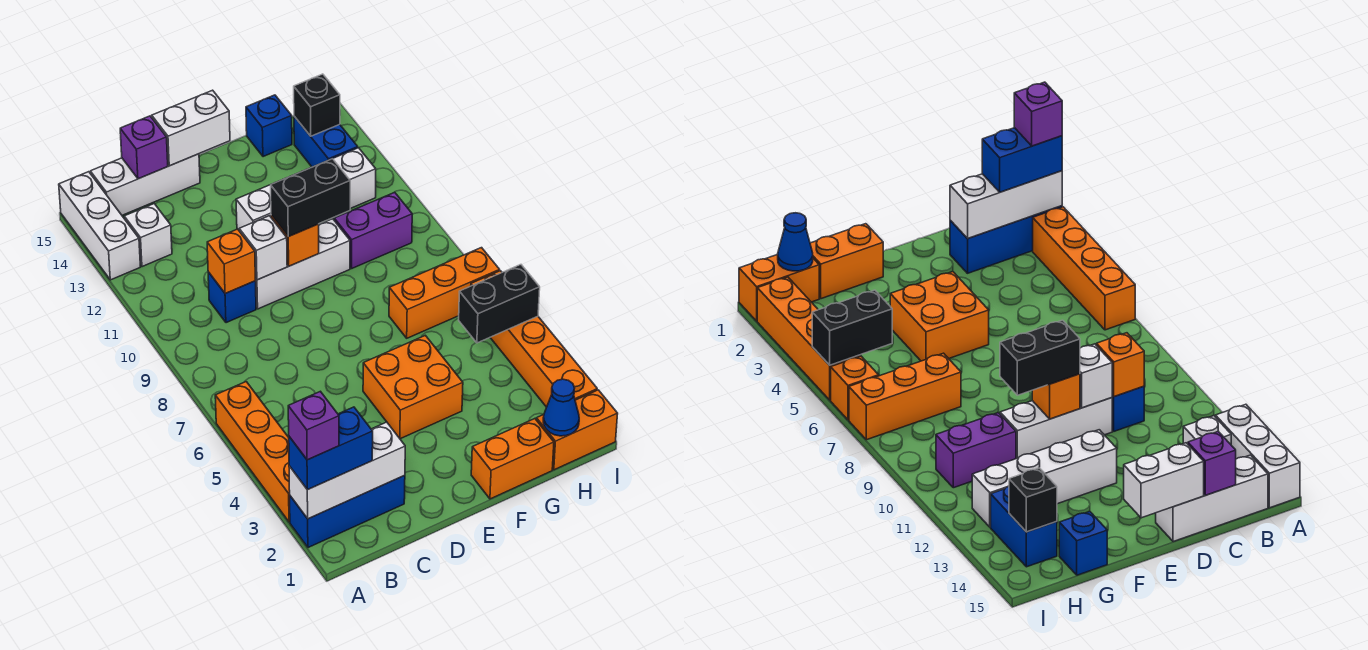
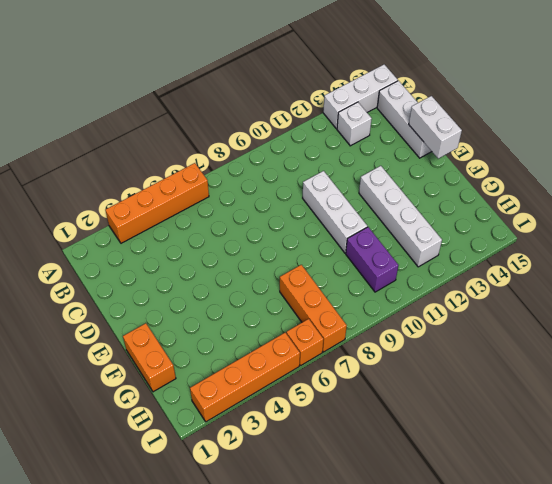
none -> blue brick A2:C2 level 1
none -> blue brick C10 level 1
none -> orange brick E4:F5 level 1

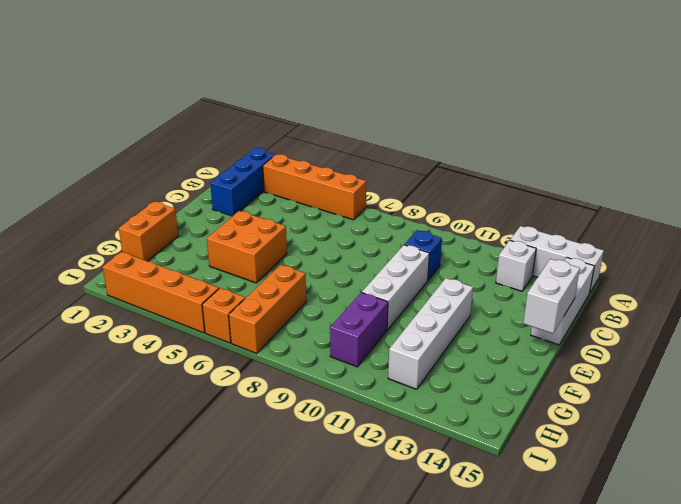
none -> blue brick G15 level 1
none -> orange brick H1:I1 level 1
none -> blue brick H13:H14 level 1

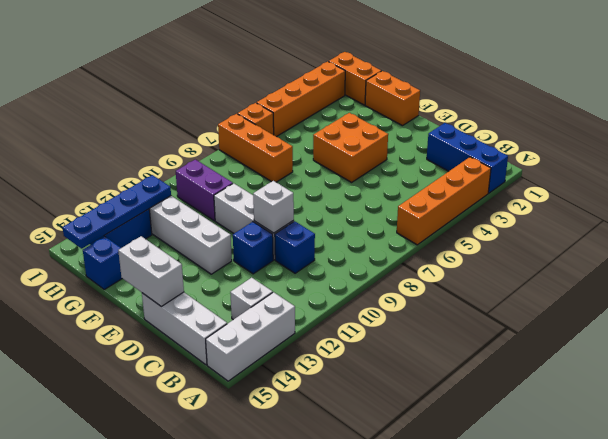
blue brick D11 level 1 -> none
blue plate H12:H15 level 2 -> black brick H14 level 2
none -> white brick A2:C2 level 2
none -> orange brick C10 level 2
none -> purple brick C15 level 2

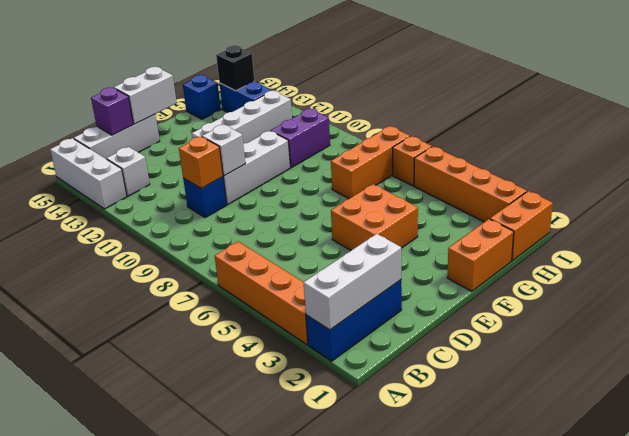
none -> orange brick E10 level 2
none -> blue cone H1 level 2
none -> black brick H5:I5 level 2

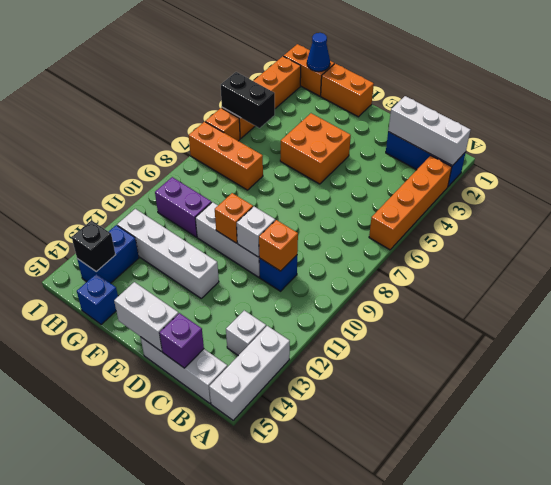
none -> blue brick A2:B2 level 3
none -> black brick E10:F10 level 3
none -> purple brick A2 level 4

